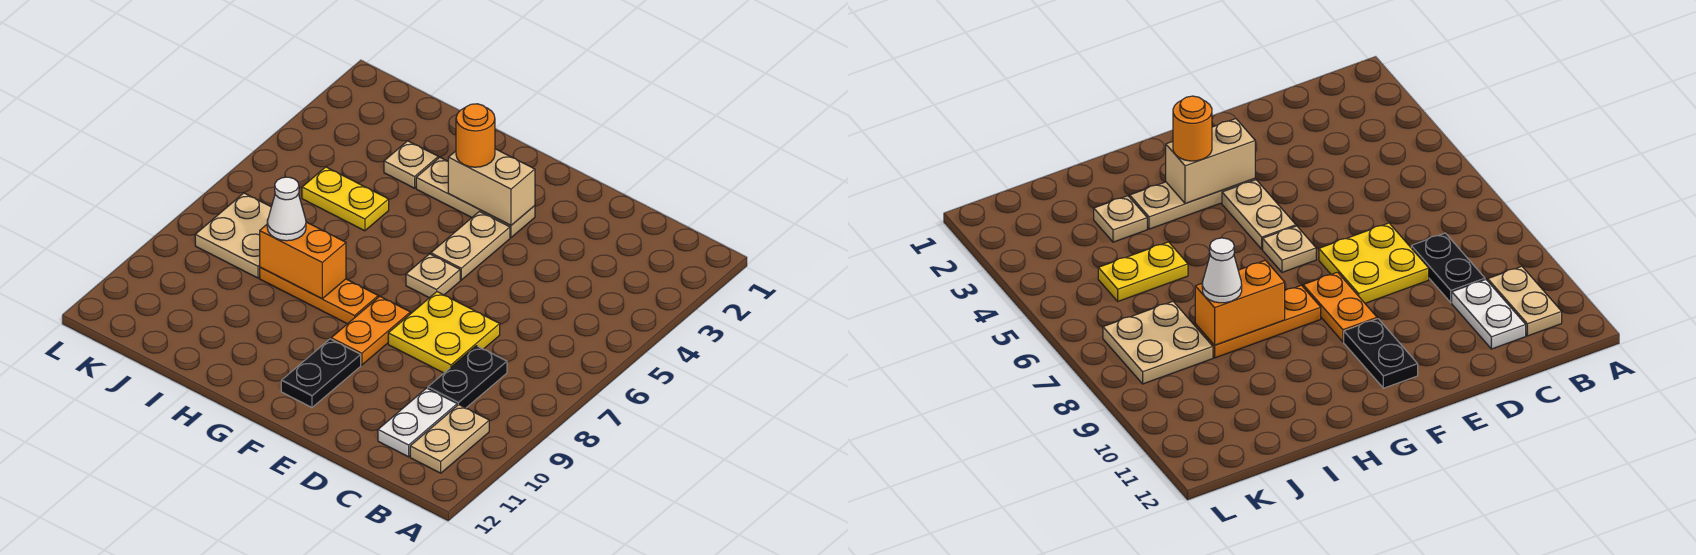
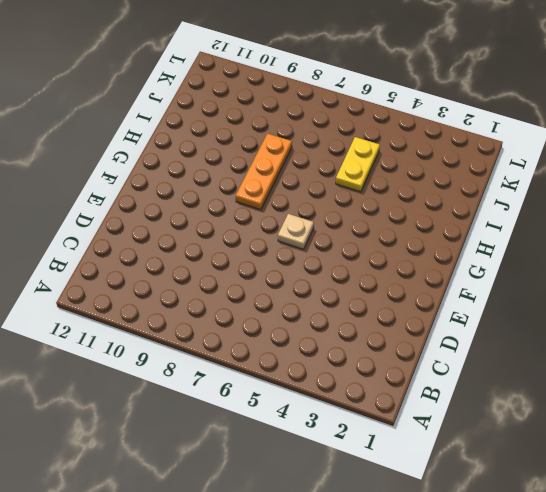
none -> tan plate B10:B11 level 1
none -> black plate C8:C9 level 1
none -> white plate C10:C11 level 1

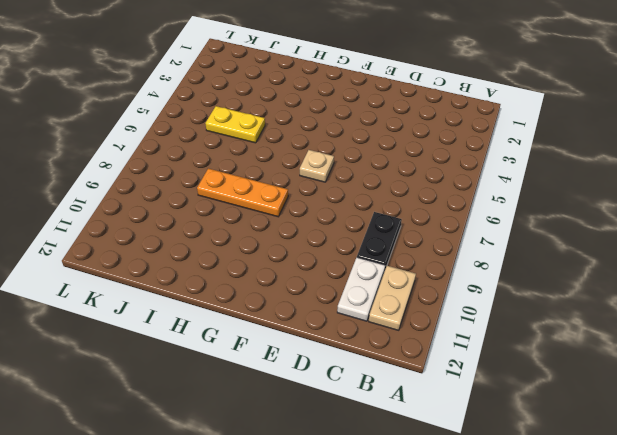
none -> yellow plate D7:E8 level 1
none -> tan plate F3:H3 level 1
none -> tan plate F4:F5 level 1

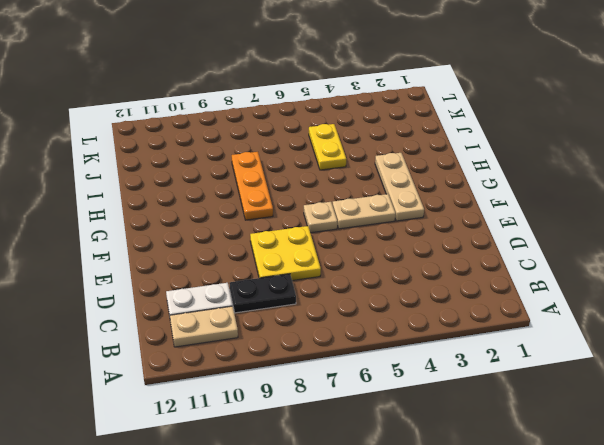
none -> orange plate F8:F9 level 1
none -> black plate F10:F11 level 1
none -> tan plate I3 level 1

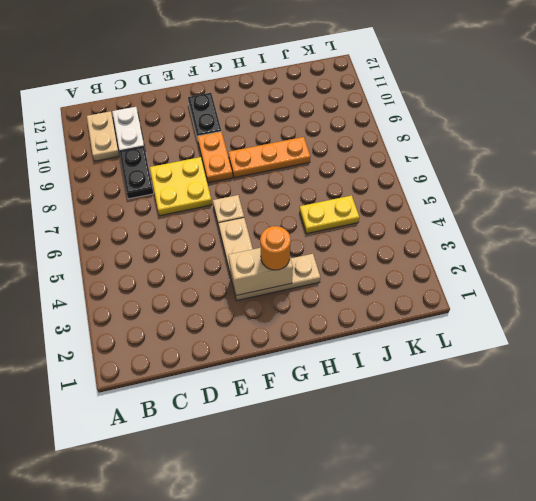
none -> tan plate I3 level 1
none -> tan plate J7:K8 level 1
none -> orange brick H8:I8 level 2

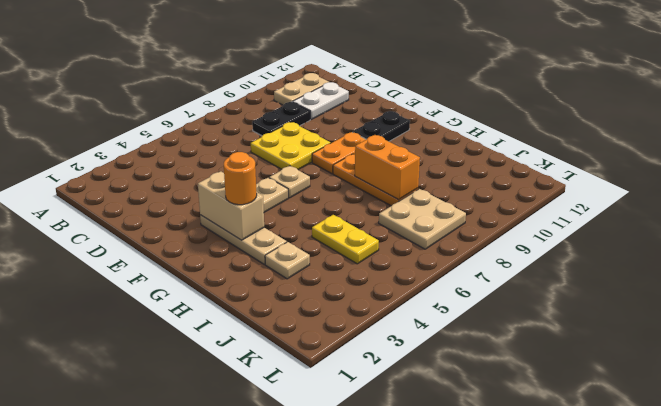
none -> white cone I8 level 3

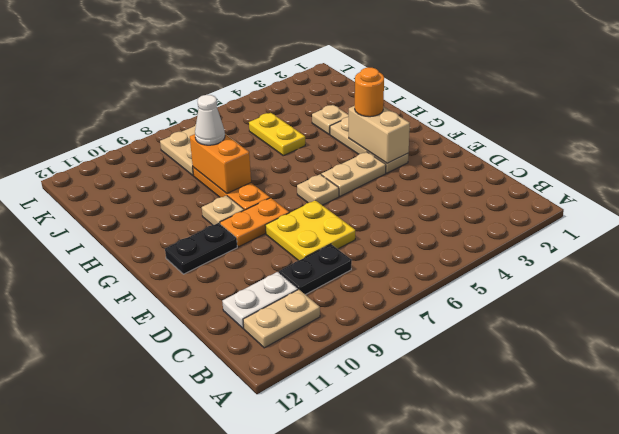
tan plate G9 level 1 -> none

